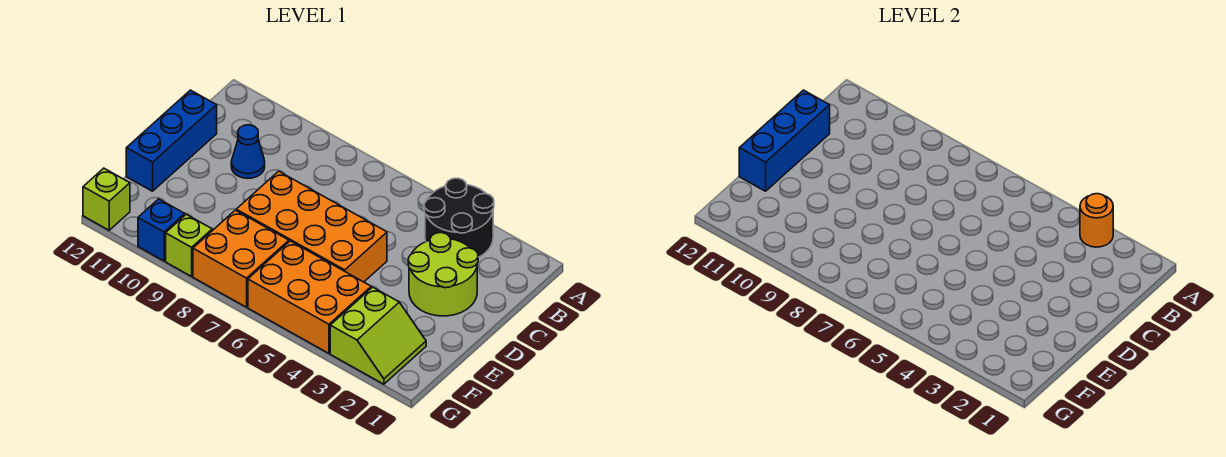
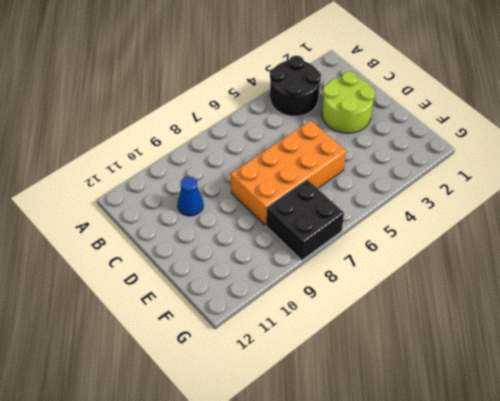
black brick F7:G8 level 1 -> orange brick F7:G8 level 1
none -> blue brick C12:E12 level 1
none -> lime slope F2:G3 level 1 top 3
none -> orange brick F4:G6 level 1

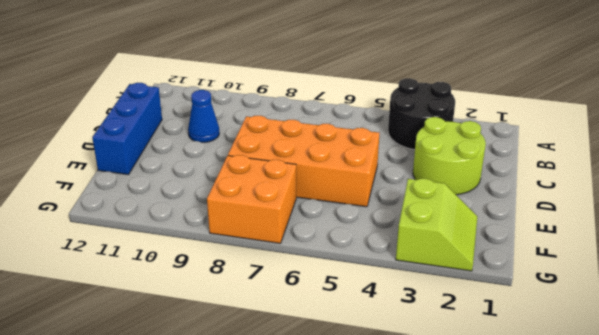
none -> orange brick F4:G6 level 1
none -> lime brick G9 level 1
none -> blue brick G10 level 1

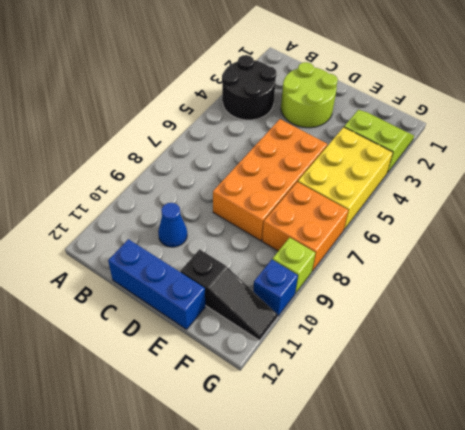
black slope E11:G11 level 1 top E -> none
yellow brick F4:G6 level 1 -> orange brick F4:G6 level 1
none -> lime brick G12 level 1
none -> orange round brick A3 level 2
none -> blue brick C12:E12 level 2

